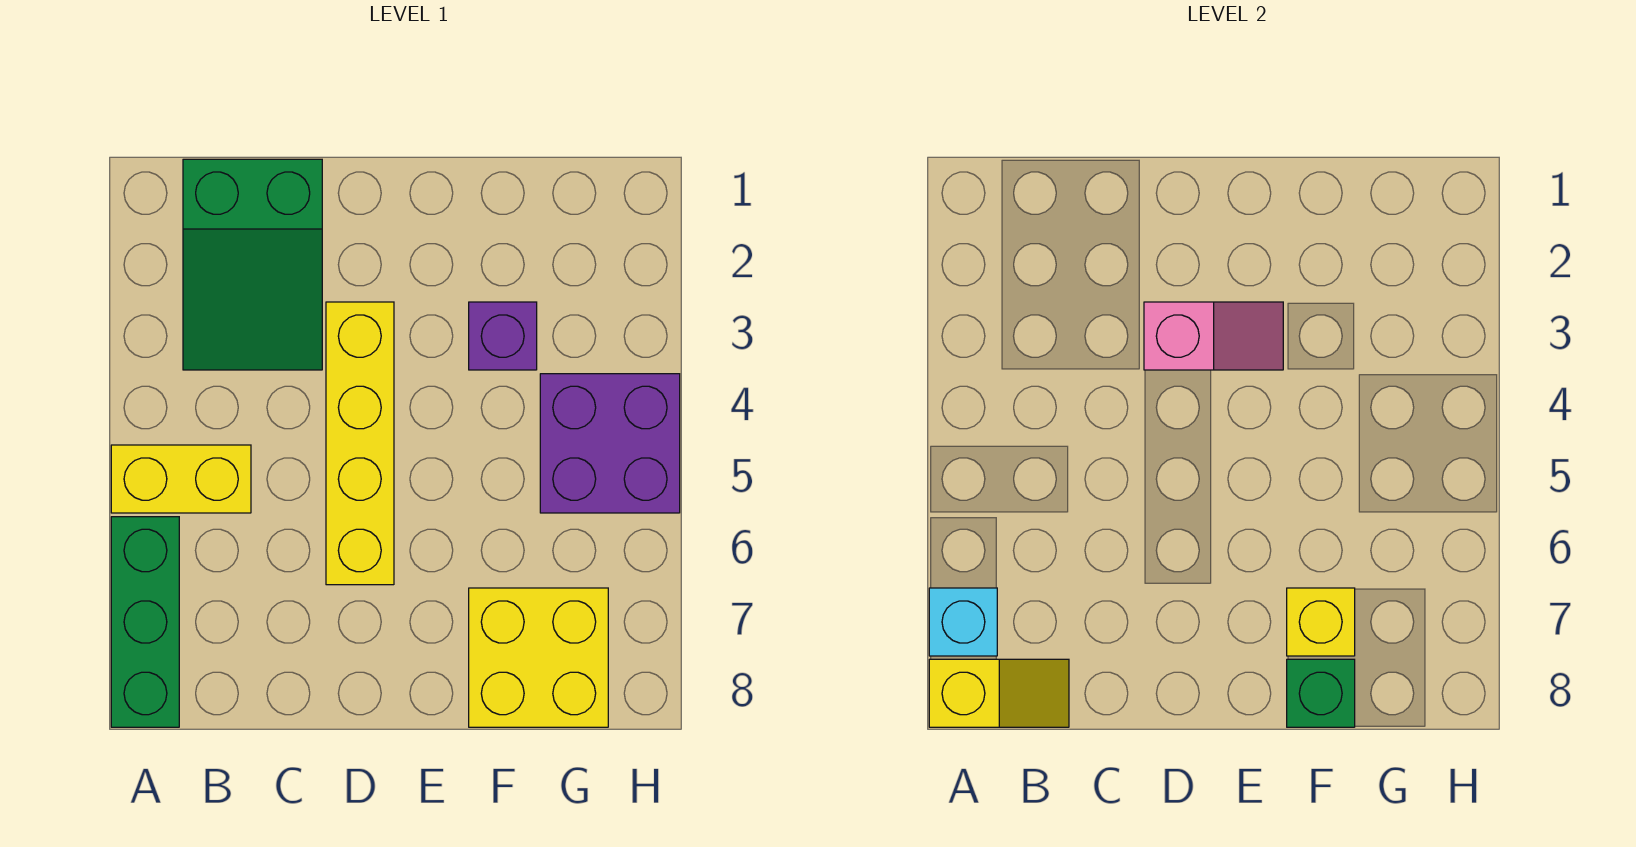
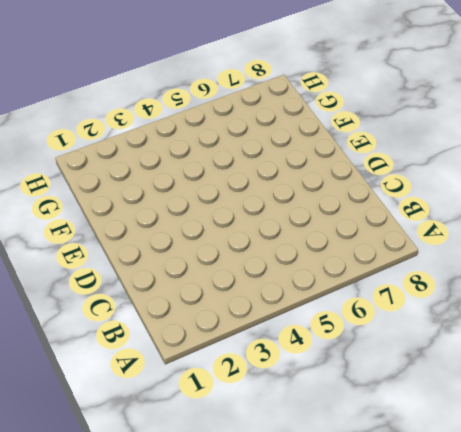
none -> yellow brick A5:B5 level 1
none -> green brick A6:A8 level 1
none -> green slope B1:C3 level 1 top 1

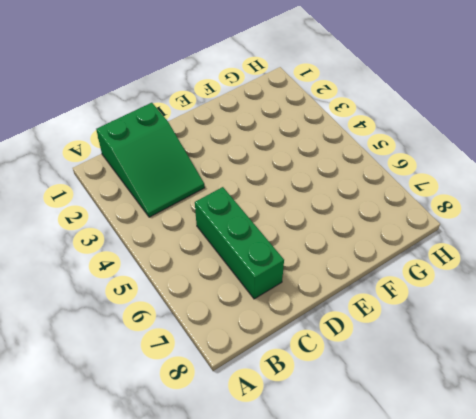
green brick C5:C7 level 1 -> green brick A6:A8 level 1
none -> yellow brick A5:B5 level 1
none -> yellow brick D3:D6 level 1
none -> purple brick F3 level 1

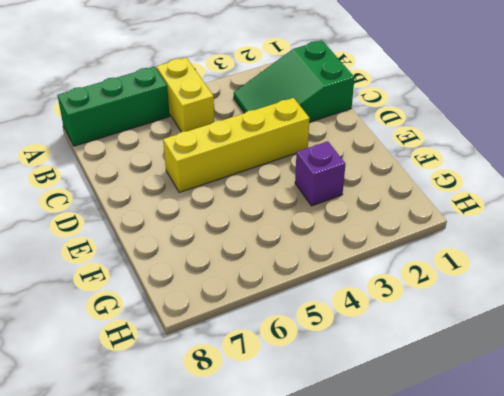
none -> yellow brick F7:G8 level 1
none -> purple brick G4:H5 level 1
none -> cyan brick A7 level 2

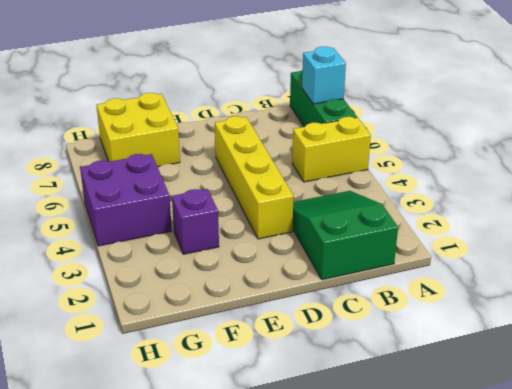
none -> yellow slope A8:B8 level 2 top A
none -> pink slope D3:E3 level 2 top D
none -> yellow brick F7 level 2

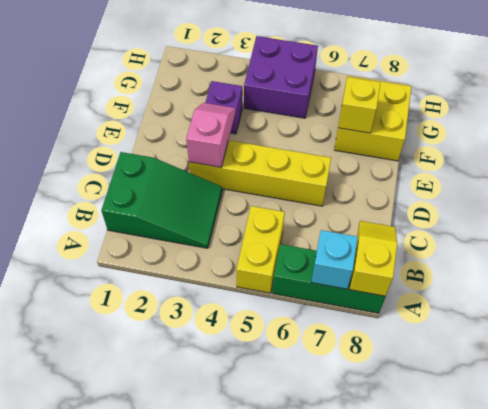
none -> green brick F8 level 2

